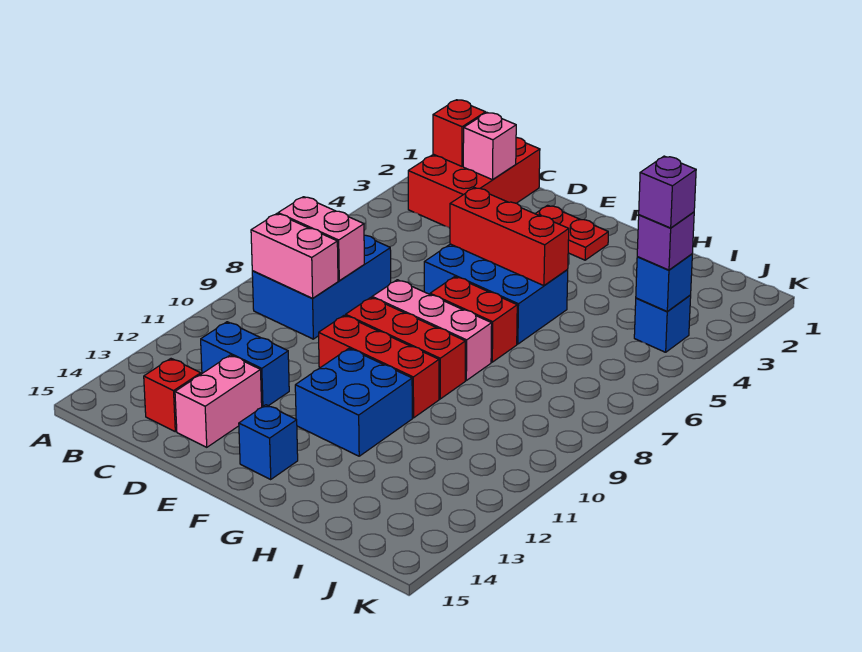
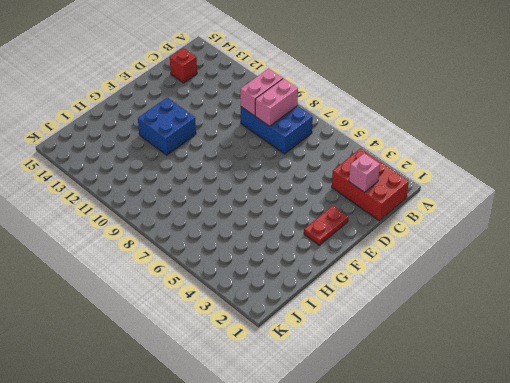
none -> blue brick C12:D12 level 1
none -> pink brick D13:D14 level 1
none -> blue brick E5:G6 level 1

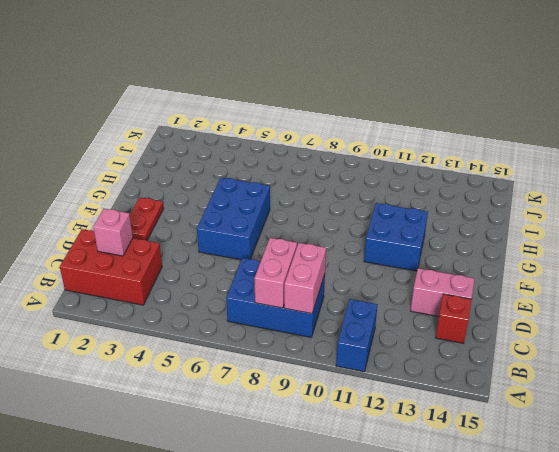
blue brick A11:B11 level 1 -> blue brick C12:D12 level 1
none -> pink brick E8:G8 level 1
none -> red brick E9:G9 level 1
none -> red brick E10:G10 level 1

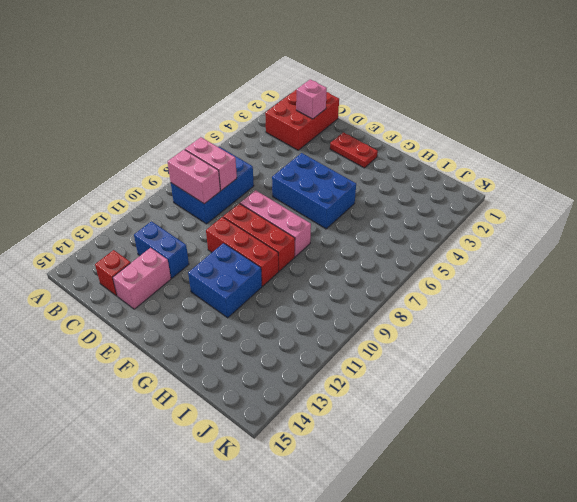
none -> red brick F7:G7 level 1
none -> blue brick F14 level 1
none -> blue brick J4 level 1

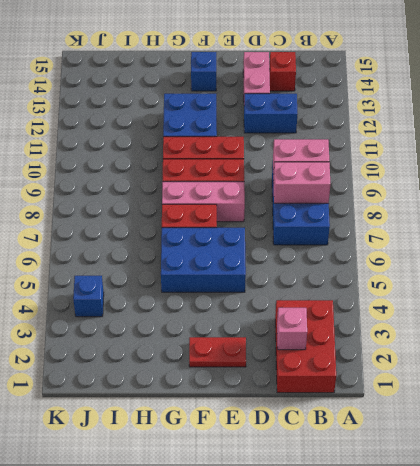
none -> red brick B2 level 2
none -> red brick E5:G5 level 2
none -> blue brick J4 level 2

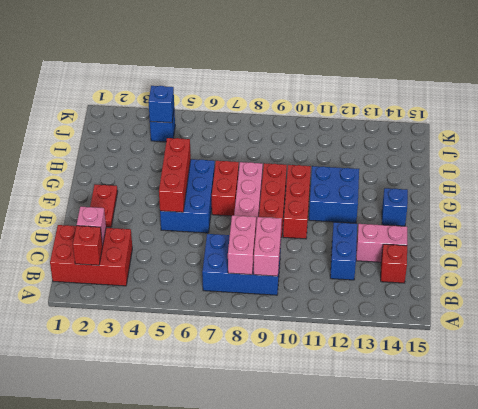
none -> purple brick J4 level 3
none -> purple brick J4 level 4

